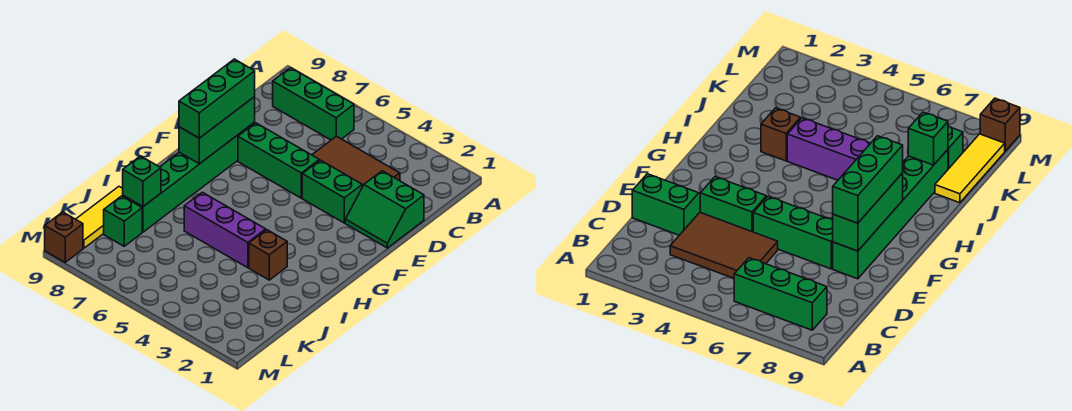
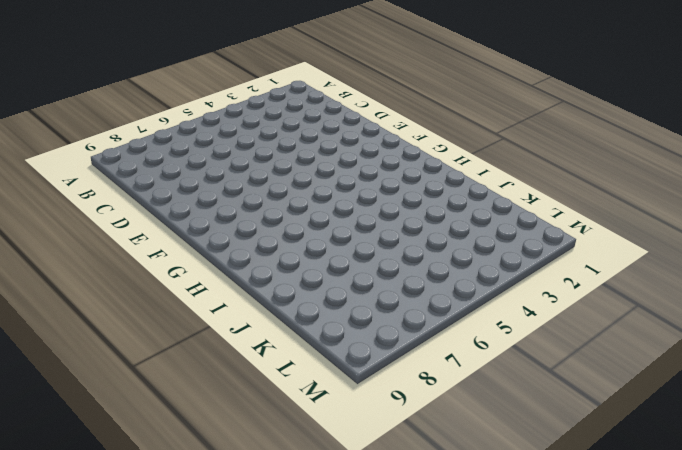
none -> green brick B6:B8 level 1
none -> brown tile C3:D5 level 1
none -> green slope D1:E2 level 1 top D

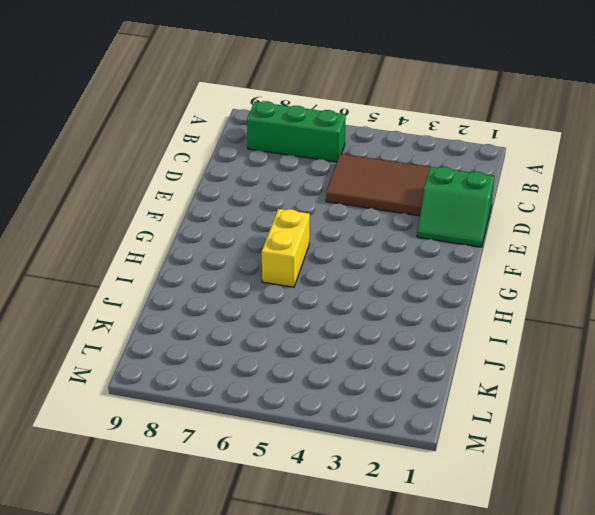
yellow brick G6:H6 level 1 -> none
none -> green brick E3:E4 level 1
none -> green brick E5:E7 level 1
none -> green brick E8:J8 level 1

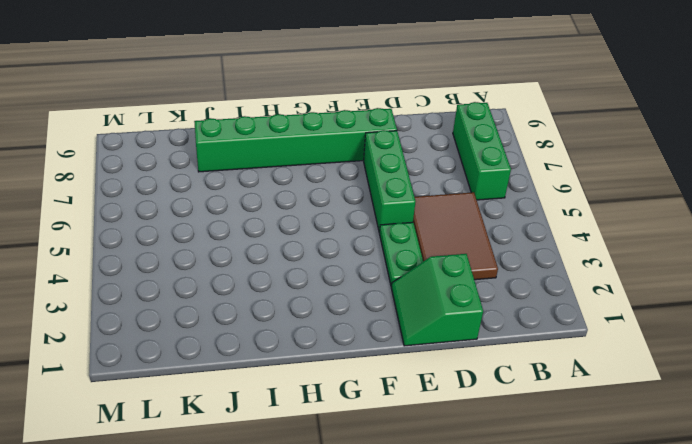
green plate E3:E4 level 1 -> green brick E3:E4 level 1
none -> brown brick I3 level 1
none -> purple brick I4:I6 level 1
none -> yellow tile J9:L9 level 1

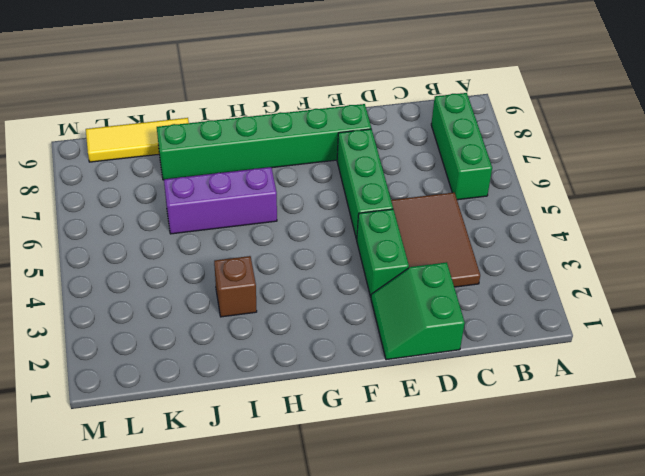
purple brick H6:J6 level 1 -> purple brick I4:I6 level 1
none -> green brick K8 level 1
none -> brown brick M9 level 1
none -> green brick E8:G8 level 2

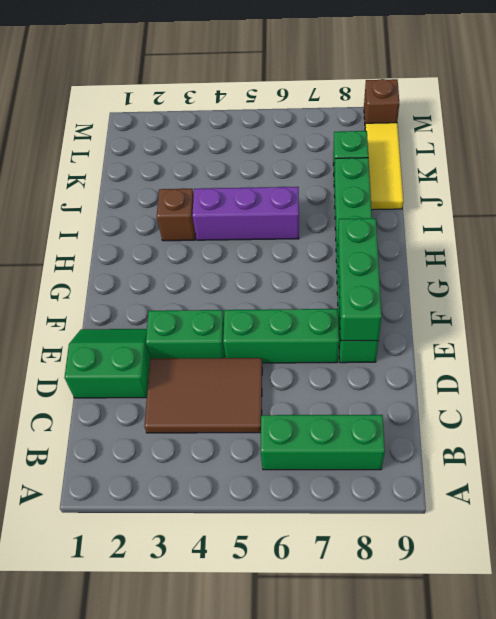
none -> green brick J8 level 2
none -> green brick E8:G8 level 3

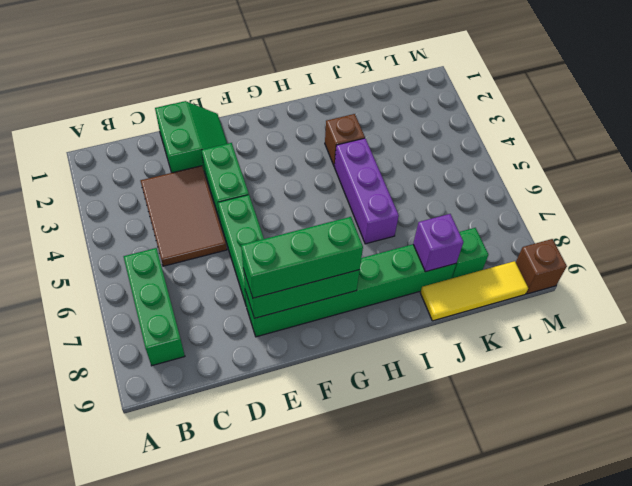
purple brick J8 level 2 -> green brick J8 level 2

